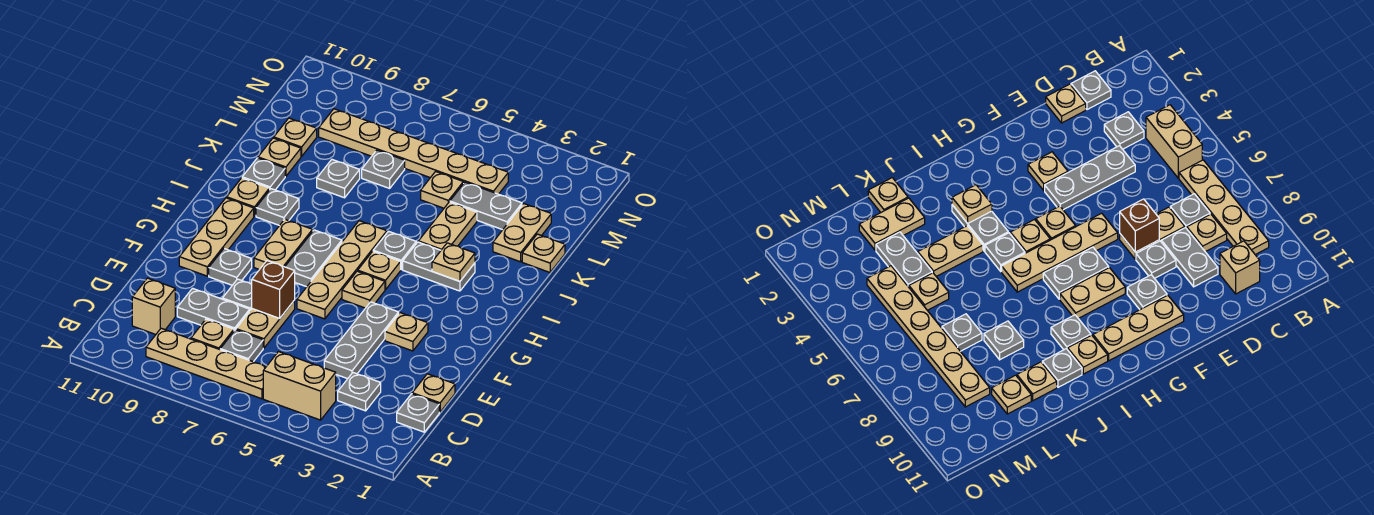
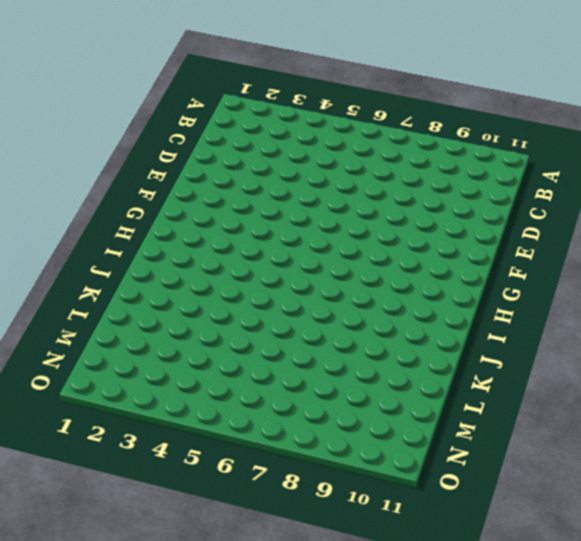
none -> tan brick B4:B5 level 1
none -> tan plate B6:B9 level 1
none -> grey plate C1 level 1
none -> grey plate C3 level 1

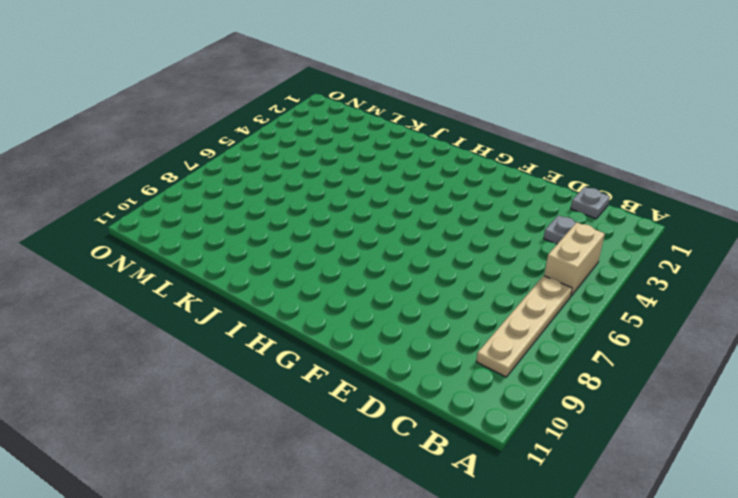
none -> grey plate C7 level 1
none -> tan plate C8 level 1
none -> tan brick C10 level 1
none -> tan plate D1 level 1

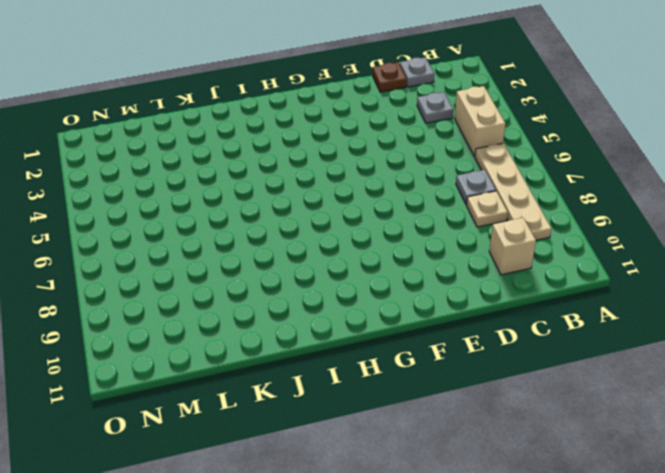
brown plate D1 level 1 -> tan plate D1 level 1
none -> grey plate D4:F4 level 1
none -> tan plate D7:E7 level 1
none -> grey plate D8:D9 level 1
none -> grey plate E8 level 1

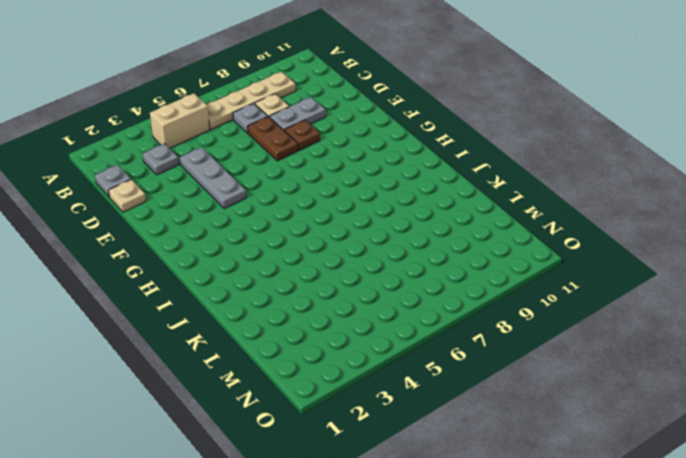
brown plate D7:E7 level 1 -> tan plate D7:E7 level 1
brown plate E8 level 1 -> grey plate E8 level 1
none -> tan brick C10 level 1
none -> tan plate F3 level 1
none -> tan plate F6:I6 level 1
none -> grey plate F9 level 1

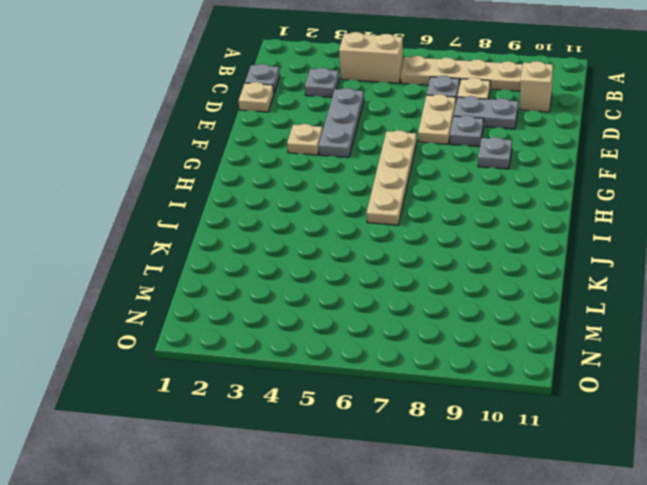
none -> tan plate F10:H10 level 1
none -> tan plate G5 level 1
none -> grey plate G7:H7 level 1
none -> tan plate G8:H8 level 1

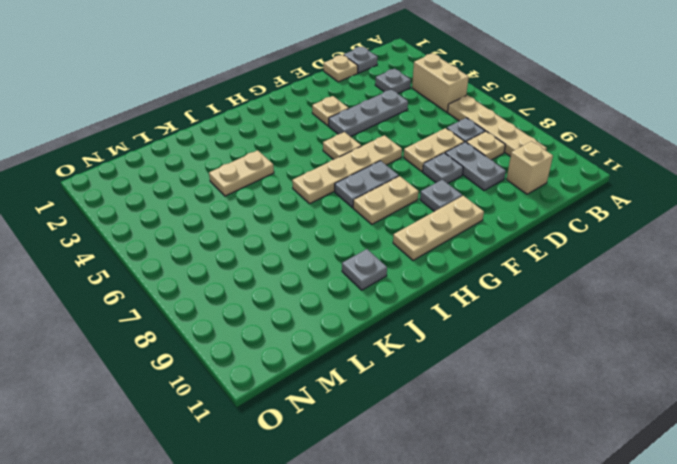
none -> tan plate H5 level 1
none -> grey plate I3:I4 level 1
none -> grey plate I5 level 1
none -> grey plate I9 level 1

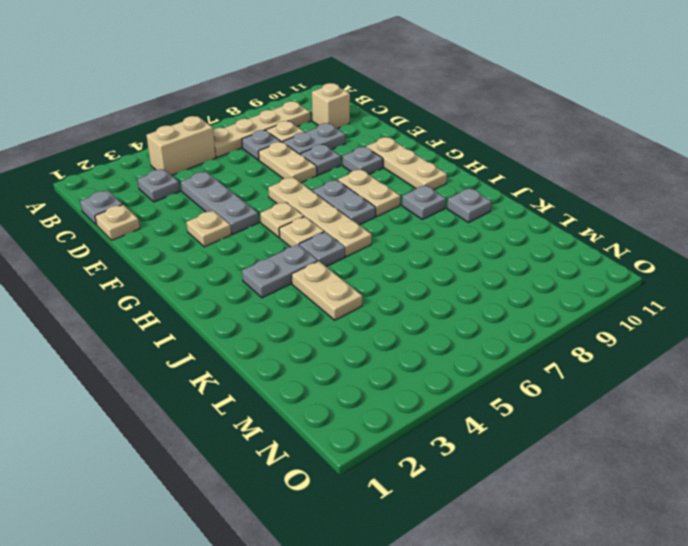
none -> tan plate I10 level 1
none -> tan plate K1 level 1
none -> tan plate K2:L2 level 1
none -> grey plate K8 level 1

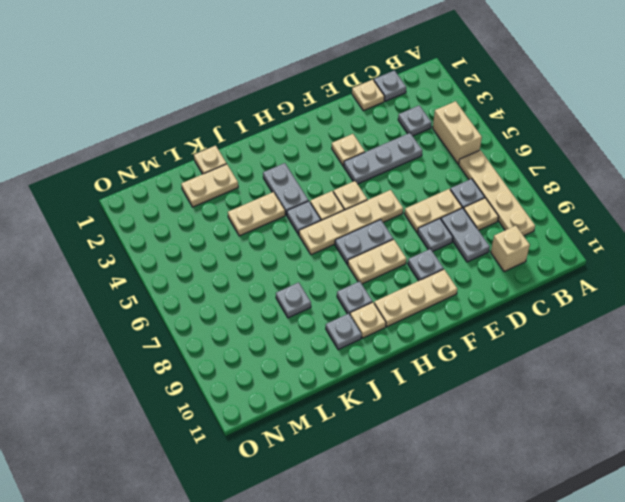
none -> tan plate K10 level 1
none -> grey plate L3:L4 level 1
none -> tan plate L5 level 1
none -> grey plate L7 level 1

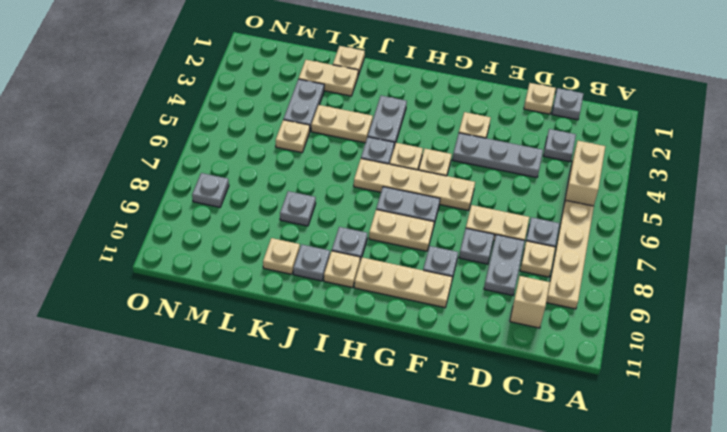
grey plate N8 level 1 -> grey plate L7 level 1
none -> tan plate L10 level 1
none -> tan plate M4:M9 level 1
none -> brown brick E7 level 2
none -> tan plate I3 level 2

